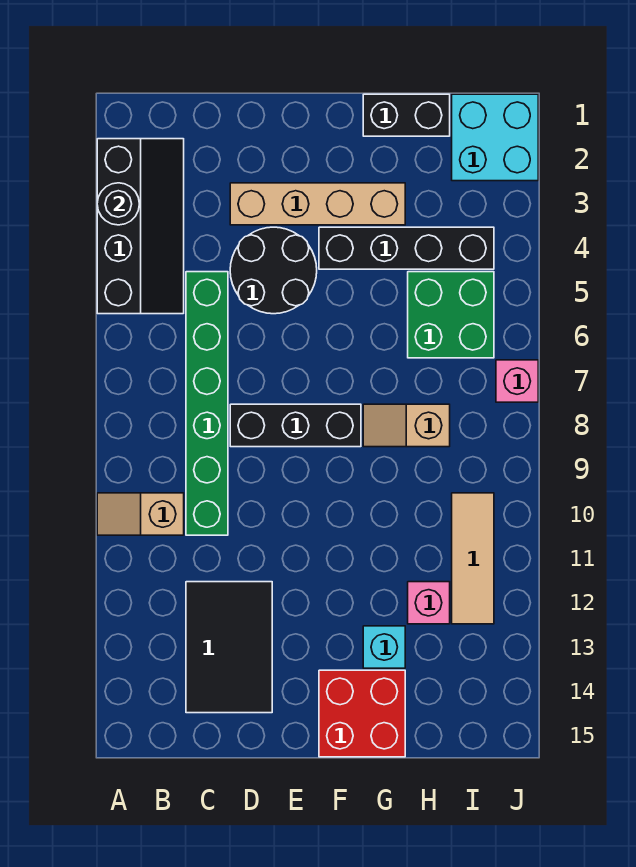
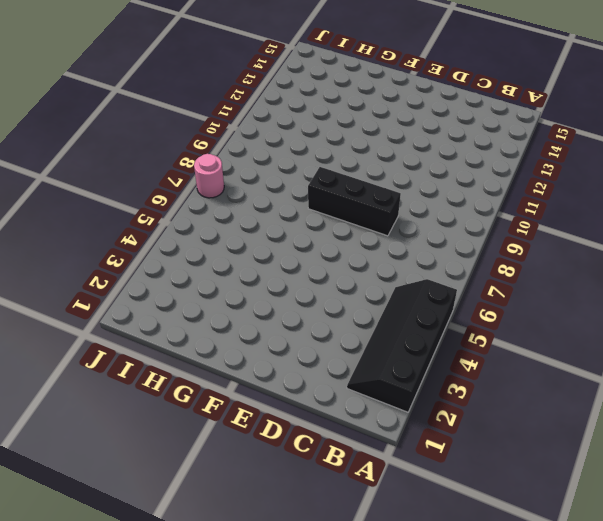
pink round brick J7 level 1 -> pink brick J7 level 1
none -> tan slope A10:B10 level 1 top B
none -> green brick C5:C10 level 1
none -> black tile C12:D14 level 1

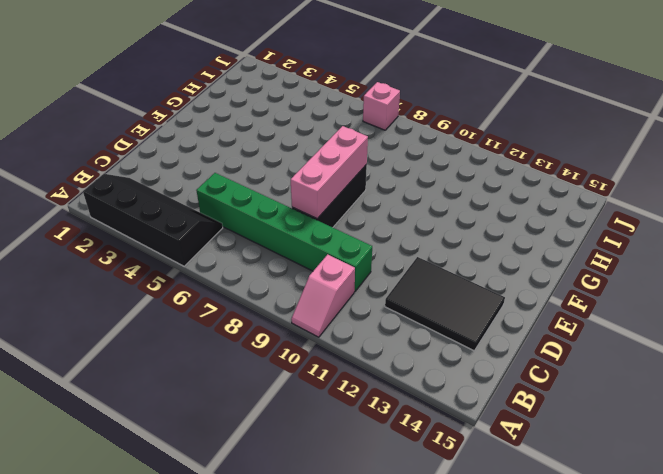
pink slope A10:B10 level 1 top B -> tan slope A10:B10 level 1 top B
pink brick D8:F8 level 2 -> none
none -> tan brick D3:G3 level 1
none -> black round brick D4:E5 level 1
none -> black brick F4:I4 level 1

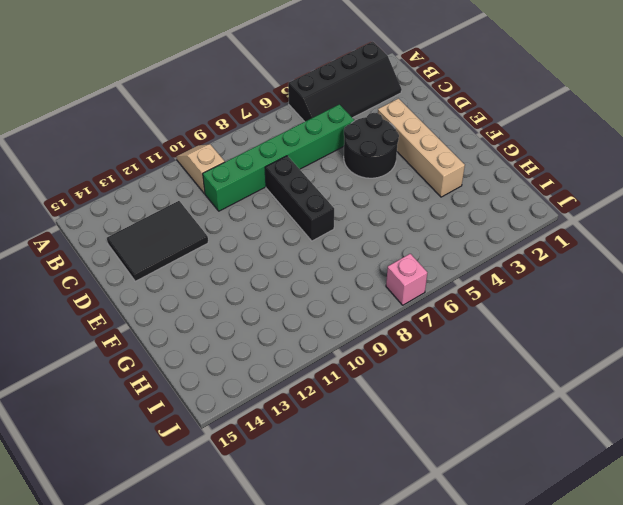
none -> black brick F4:I4 level 1
none -> red brick F14:G15 level 1
none -> black brick G1:H1 level 1

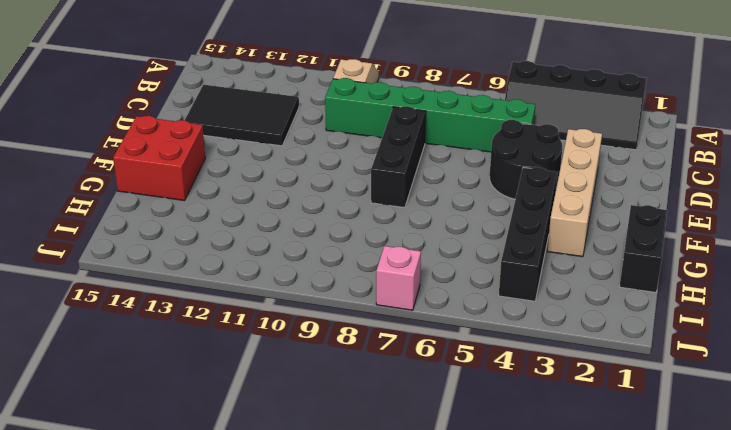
none -> tan slope G8:H8 level 1 top H
none -> cyan brick G13 level 1
none -> green brick H5:I6 level 1

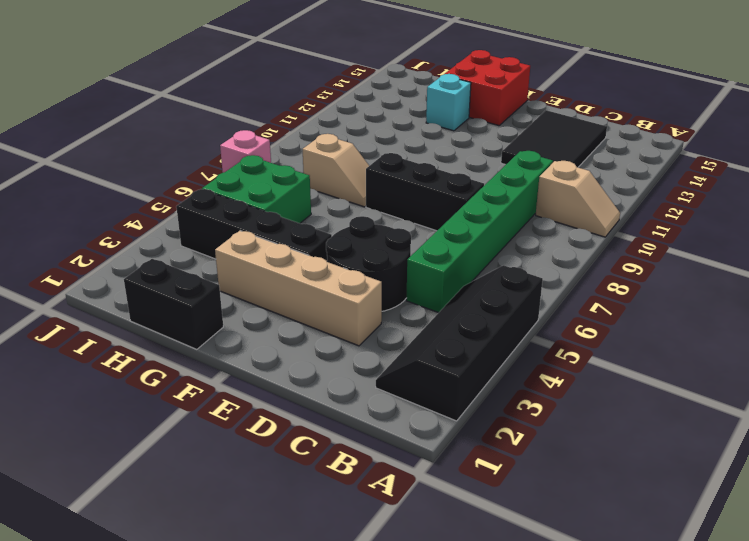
none -> pink brick H12 level 1
none -> cyan brick I1:J2 level 1
none -> tan tile I10:I12 level 1

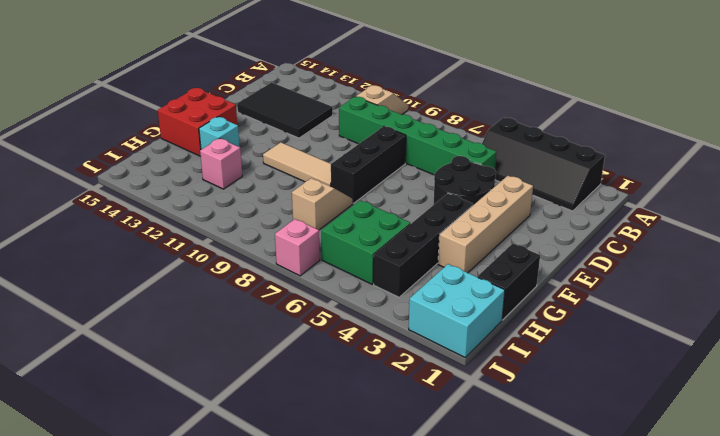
tan tile F9:F11 level 1 -> tan tile I10:I12 level 1
none -> black round brick A3 level 2

